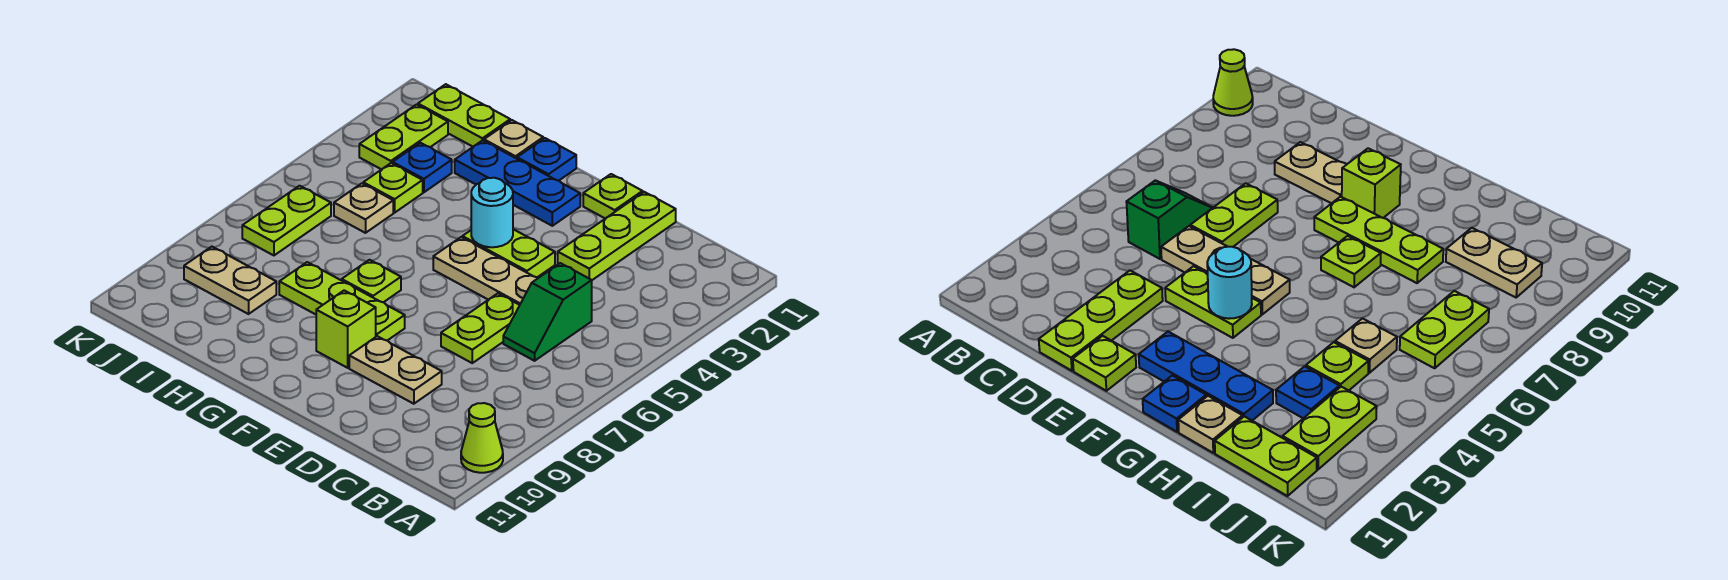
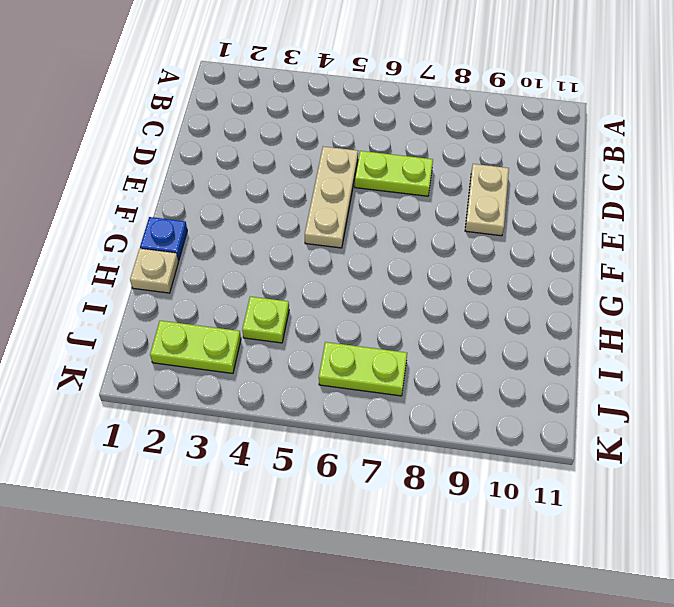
none -> lime cone A10 level 1
none -> green slope C5:C6 level 1 top 5
none -> lime plate D1:D3 level 1

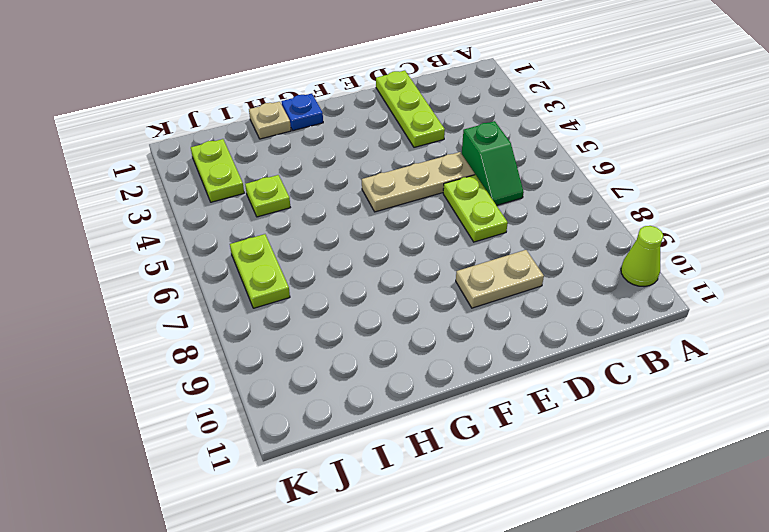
none -> lime plate E1 level 1
none -> lime plate E4:F4 level 1
none -> blue plate F2:H2 level 1

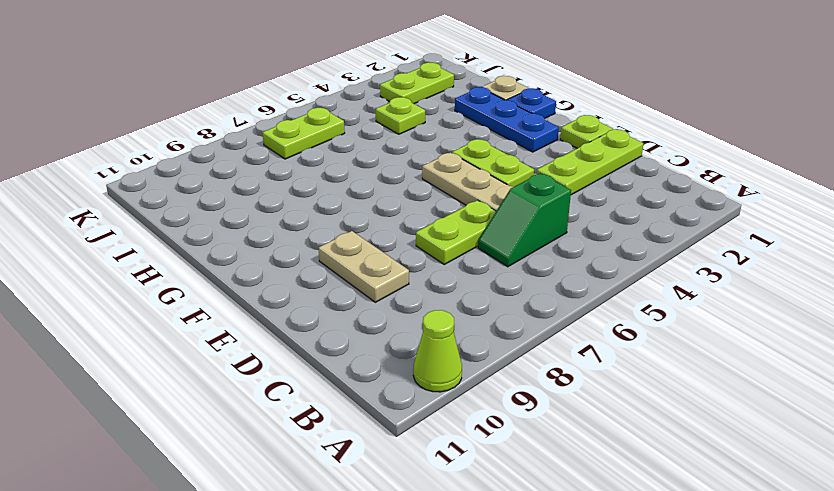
none -> lime plate F8:H8 level 1
none -> lime brick F9 level 1
none -> lime plate G7 level 1

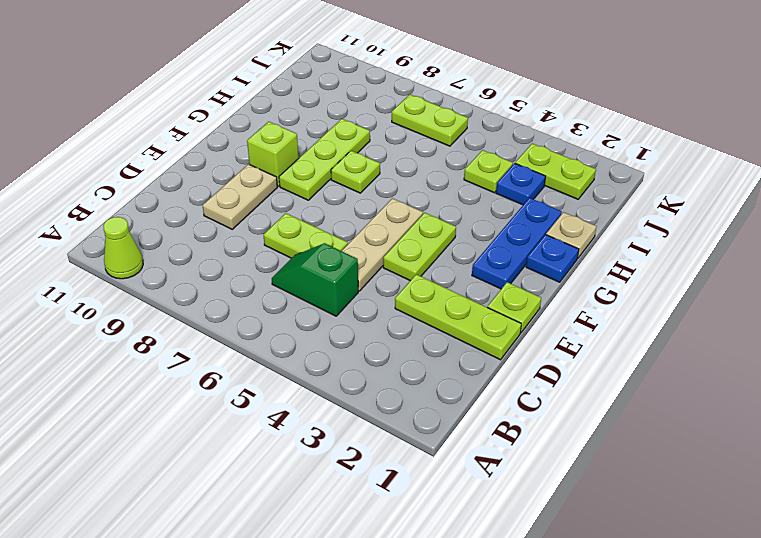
none -> lime plate I1:J1 level 1
none -> tan plate I5 level 1
none -> tan plate I9:J9 level 1

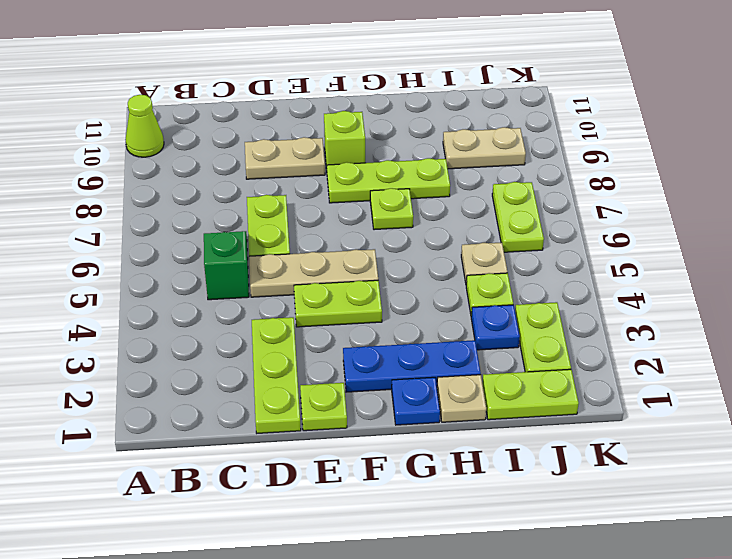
none -> cyan round brick F4 level 2

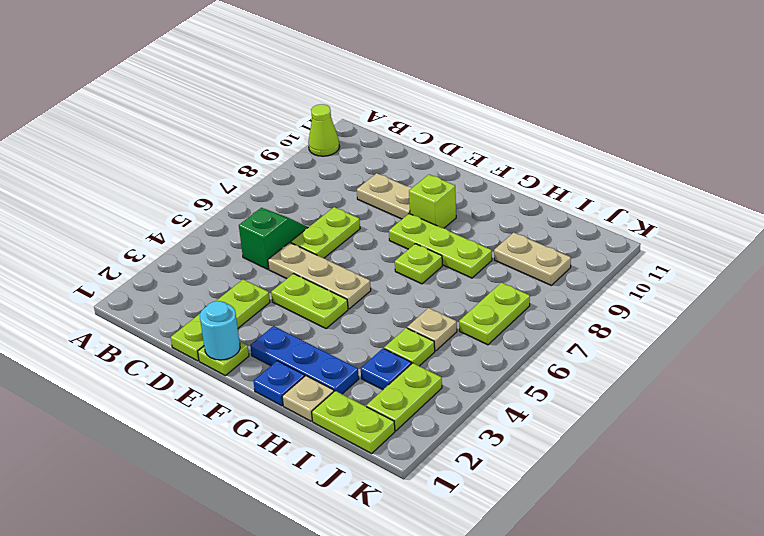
cyan round brick E1 level 2 -> cyan round brick F4 level 2

